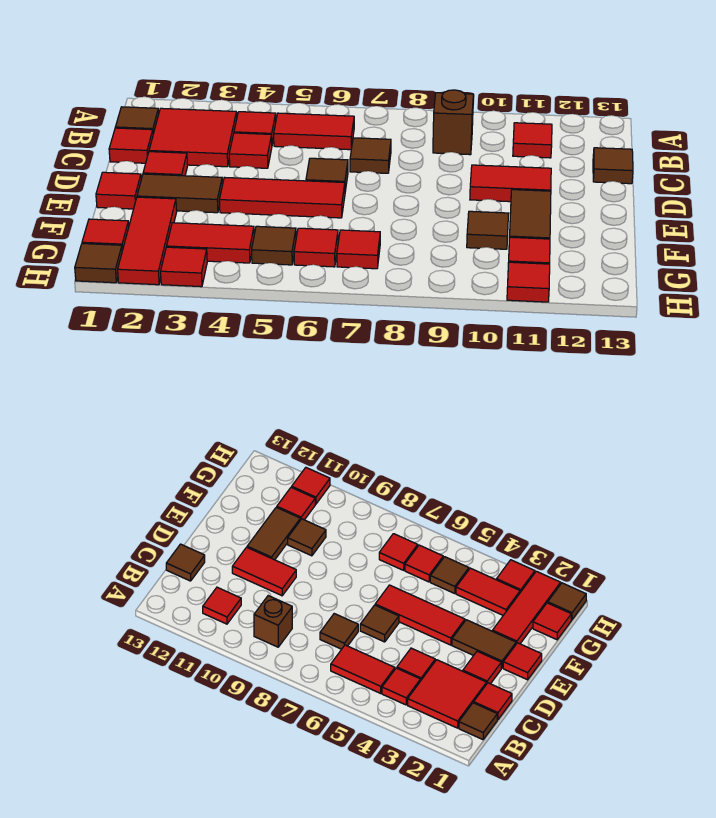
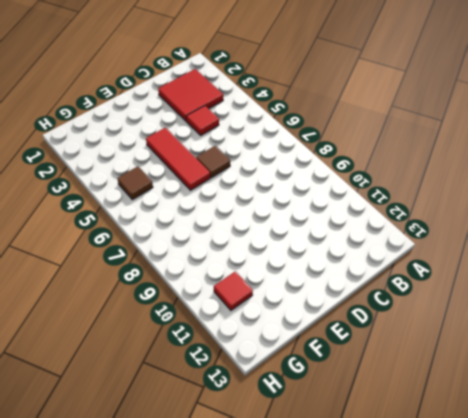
none -> brown tile B1 level 1
none -> red tile B4 level 1
none -> red tile B5:B6 level 1

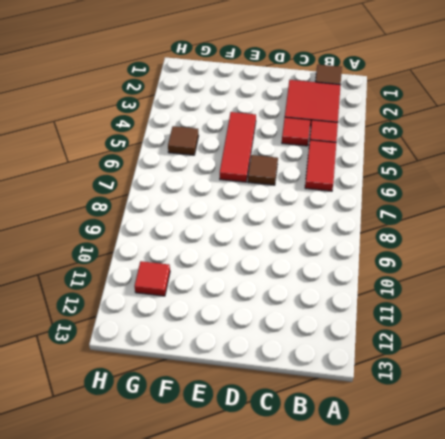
none -> brown brick B9 level 1
none -> red tile B11 level 1
none -> red tile C1 level 1

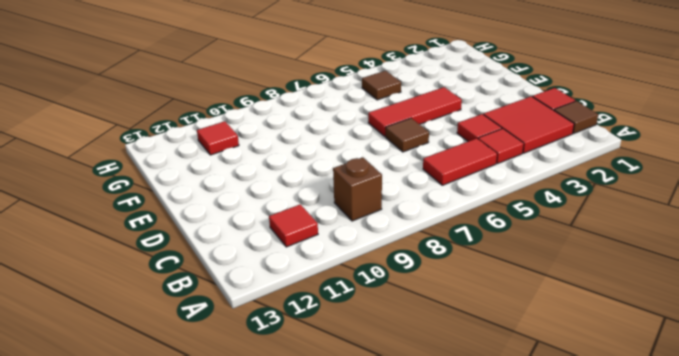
none -> brown tile C7 level 1
none -> brown tile C13 level 1
none -> red tile D2 level 1

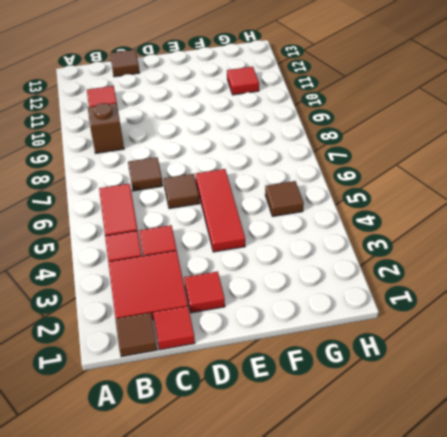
none -> red tile D10:D11 level 1
none -> red tile E1 level 1
none -> brown tile E2:E3 level 1

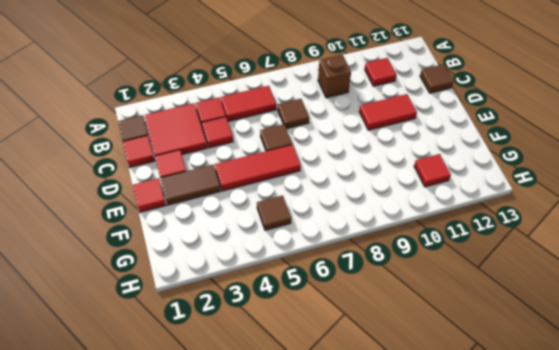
none -> brown tile E11:F11 level 1
none -> red tile F2:H2 level 1
none -> brown tile F10 level 1

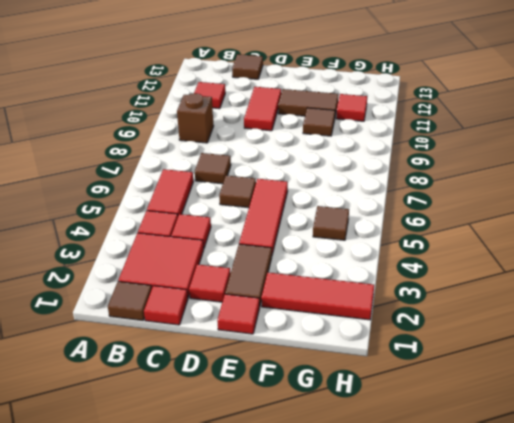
none -> red tile G1 level 1
none -> red tile G3:G4 level 1
none -> red tile G6 level 1

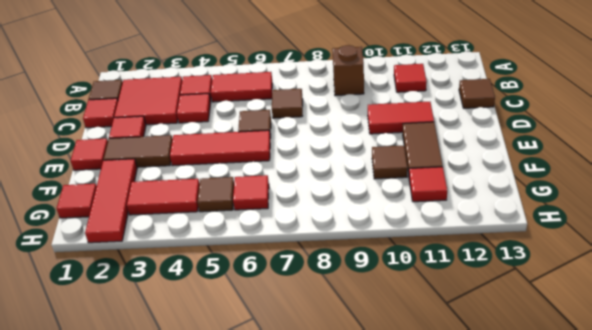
none -> red tile G7 level 1
none -> brown tile H1 level 1
none -> red tile H3 level 1

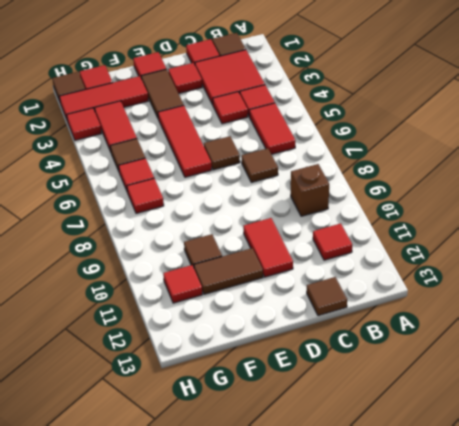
none -> red tile H11 level 1

